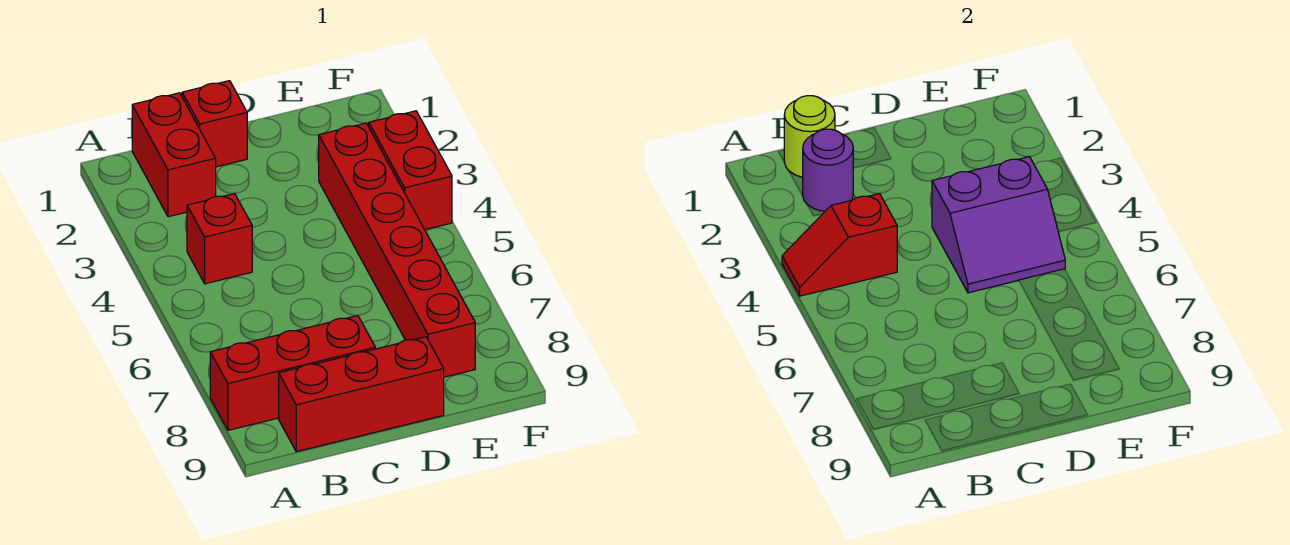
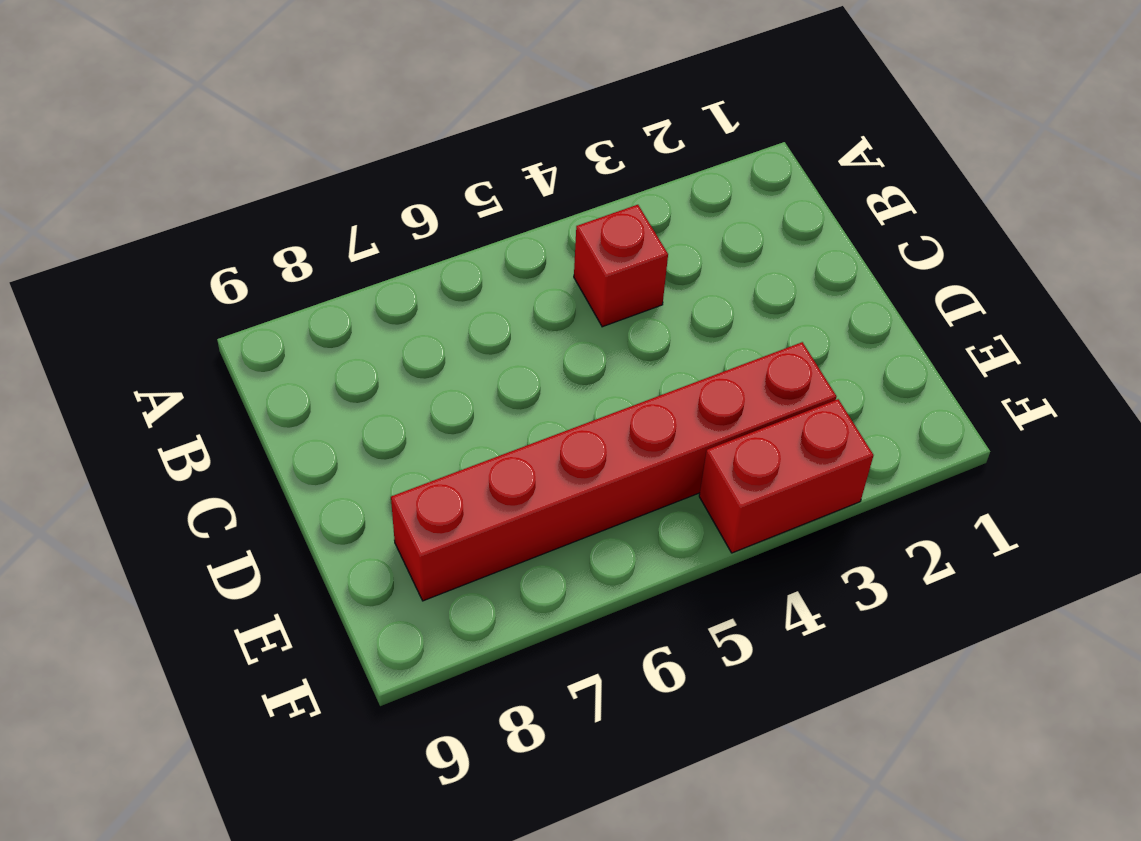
none -> red brick A8:C8 level 1
none -> red brick B1:B2 level 1

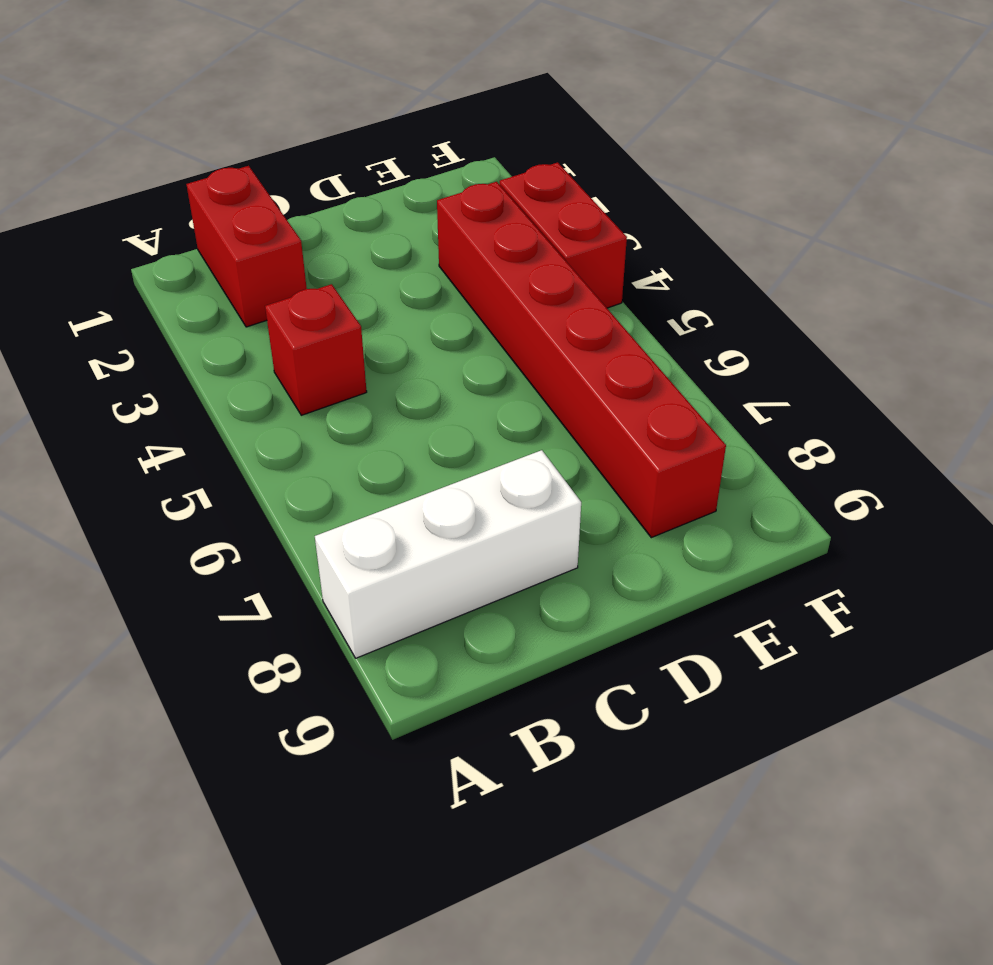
white brick A8:C8 level 1 -> red brick A8:C8 level 1
none -> red brick B9:D9 level 1
none -> red brick C1 level 1

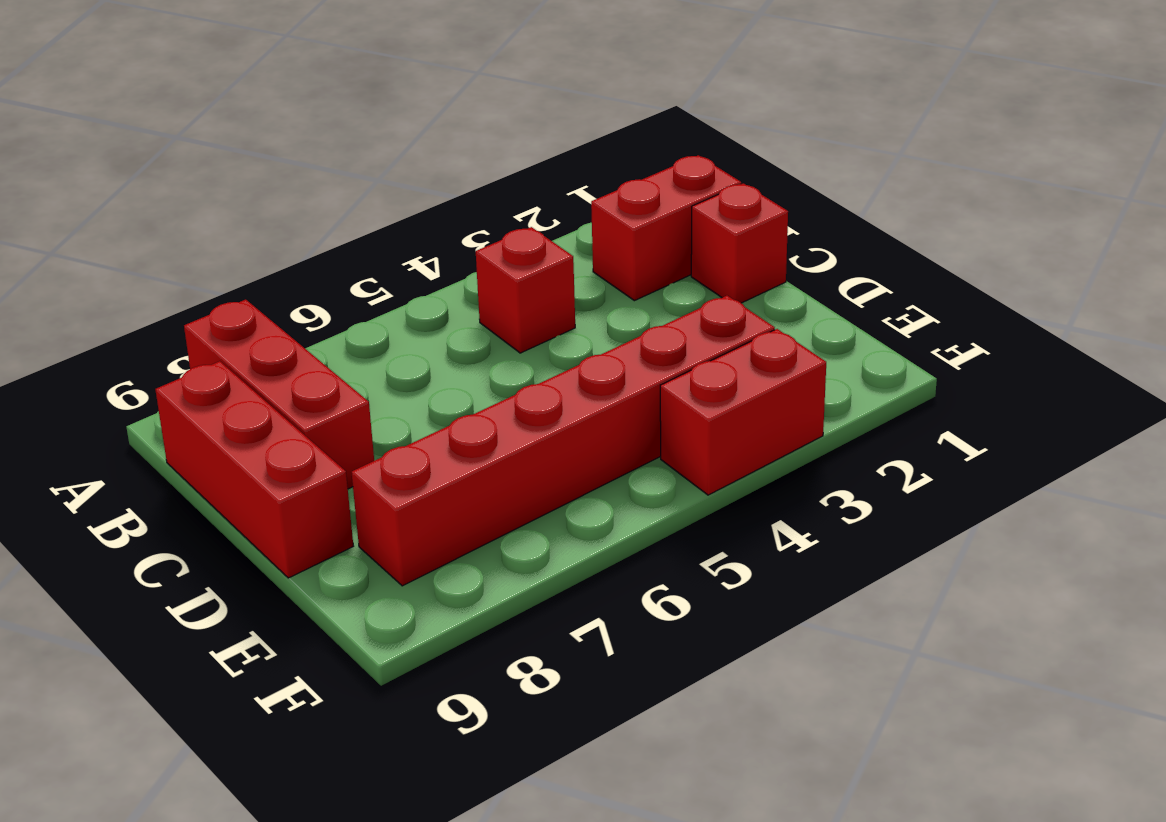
none -> red slope A4:B4 level 2 top B
none -> lime round brick B1 level 2

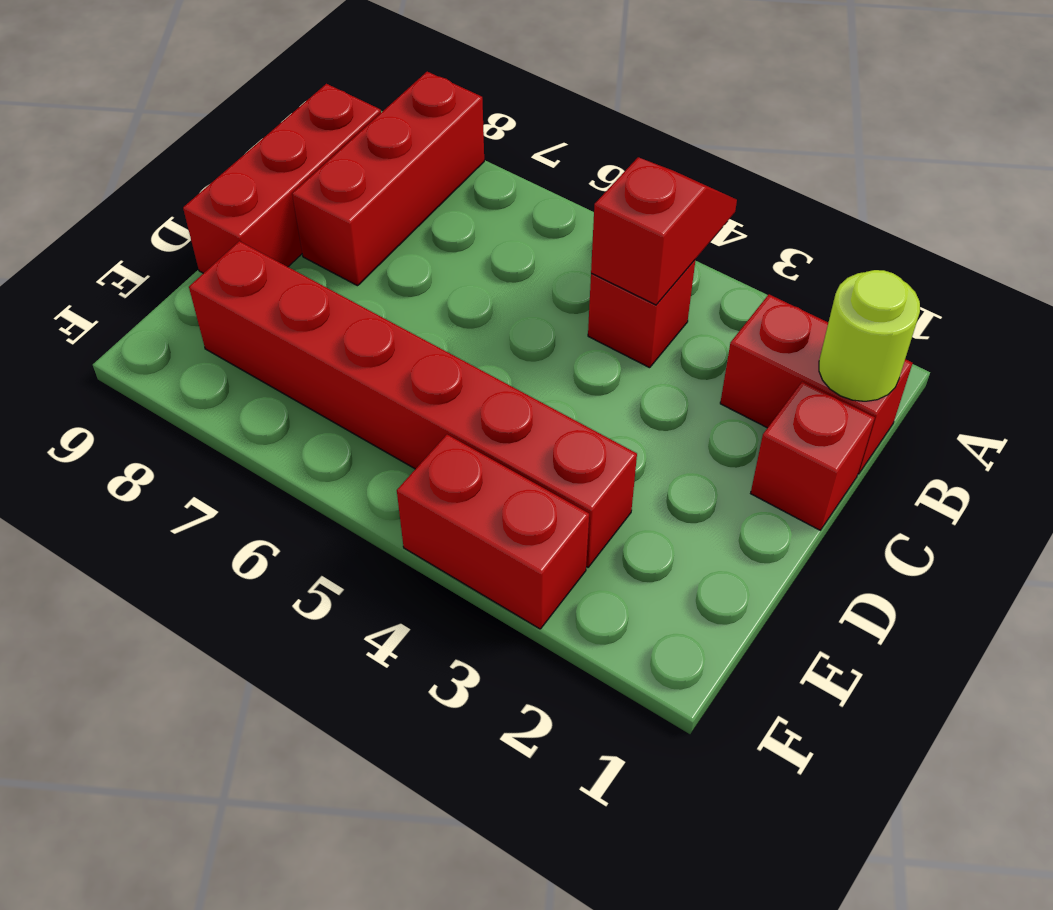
none -> purple round brick B2 level 2
none -> purple slope D4:E5 level 2 top 4

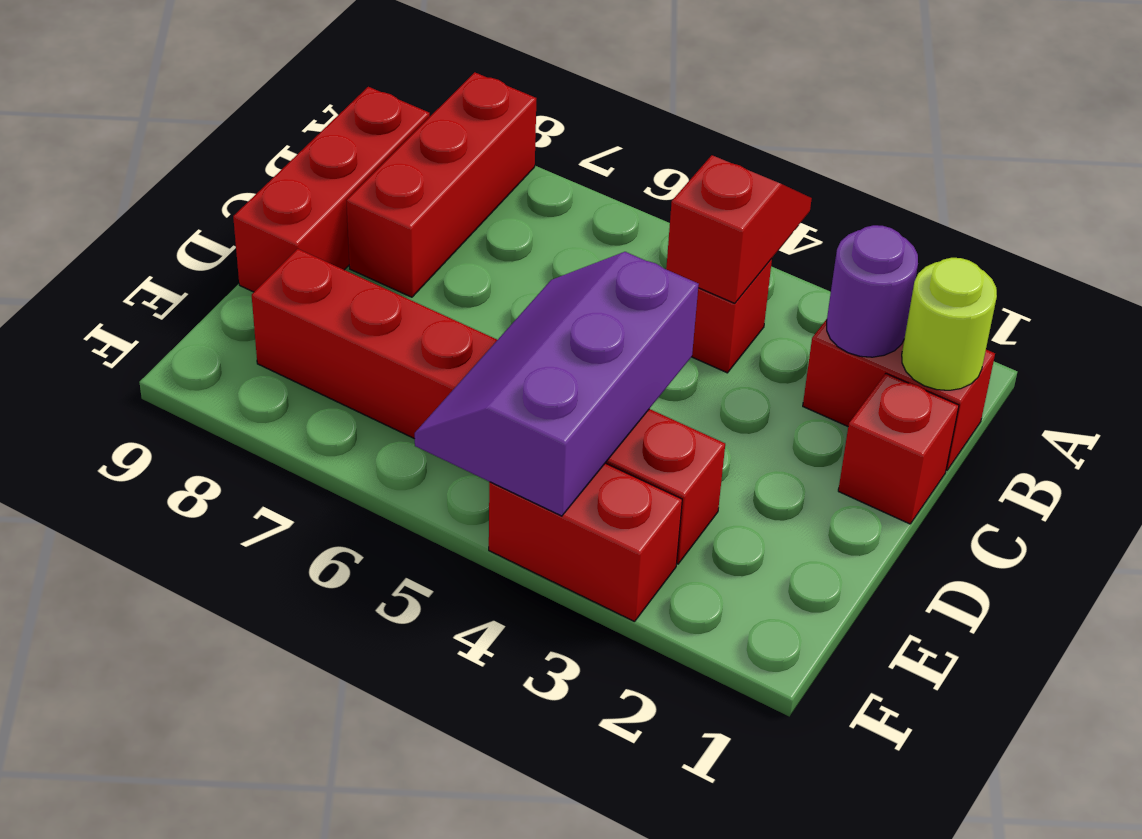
purple slope D4:F5 level 2 top 4 -> purple slope D4:E5 level 2 top 4

